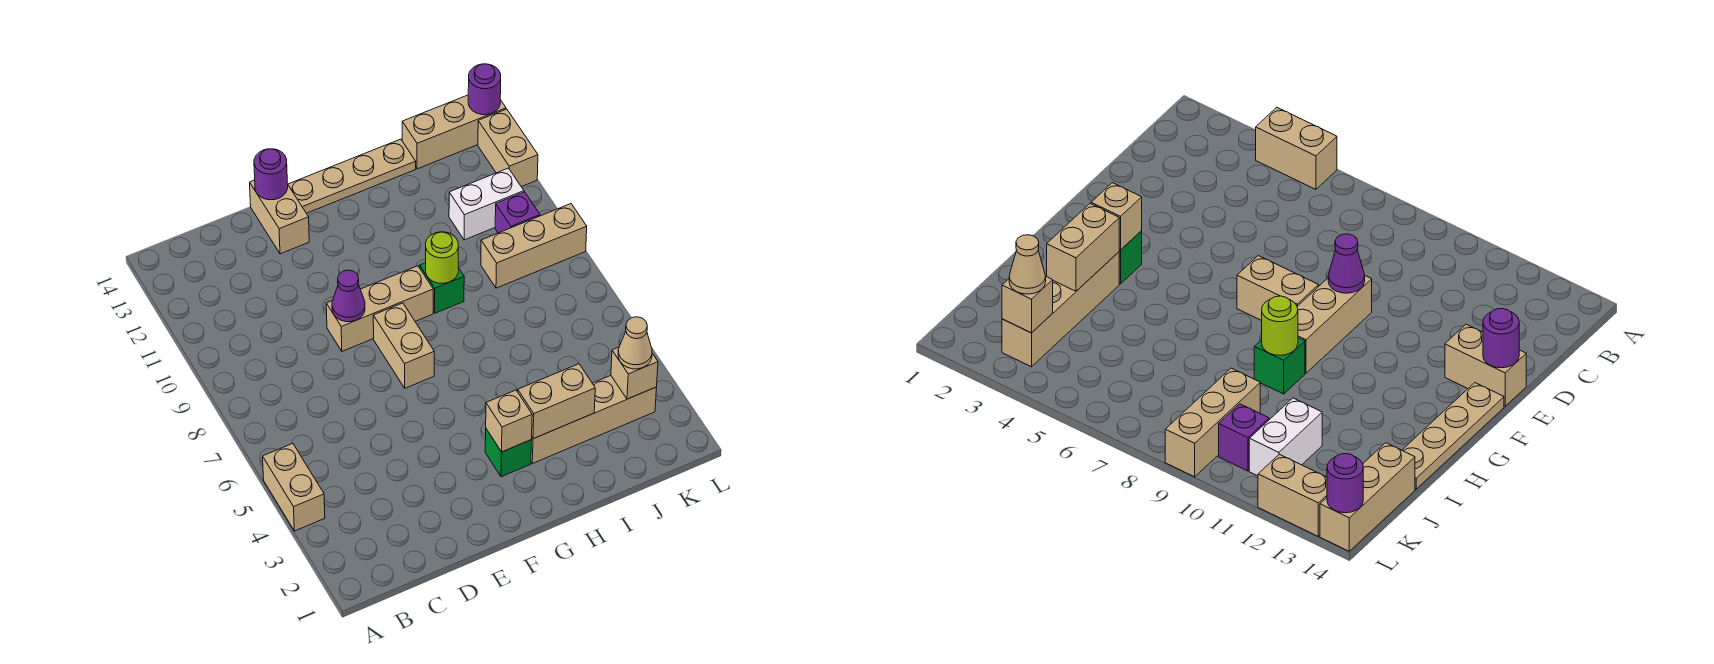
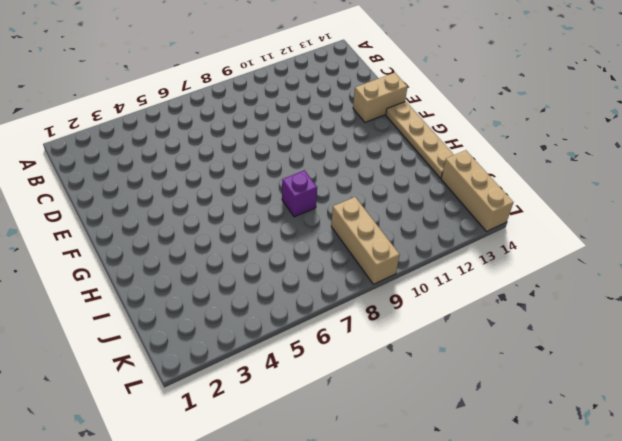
purple brick H8 level 1 -> purple brick K10 level 1
none -> tan brick A4:A5 level 1
none -> tan brick E9:G9 level 1
none -> tan brick F7:F8 level 1

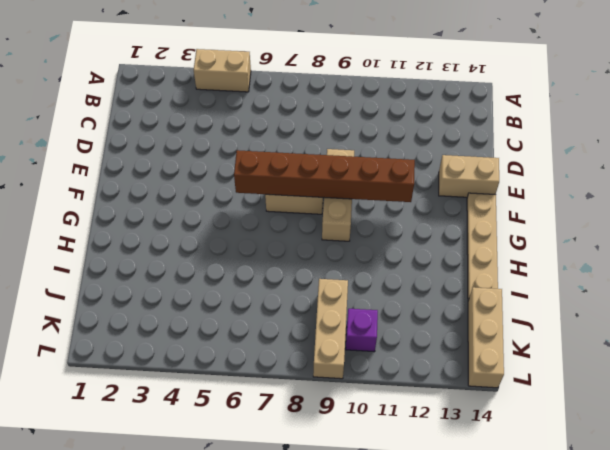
brown brick F6:F11 level 2 -> none
none -> green brick G3 level 1
none -> tan brick H3:K3 level 1
none -> green brick H9 level 1

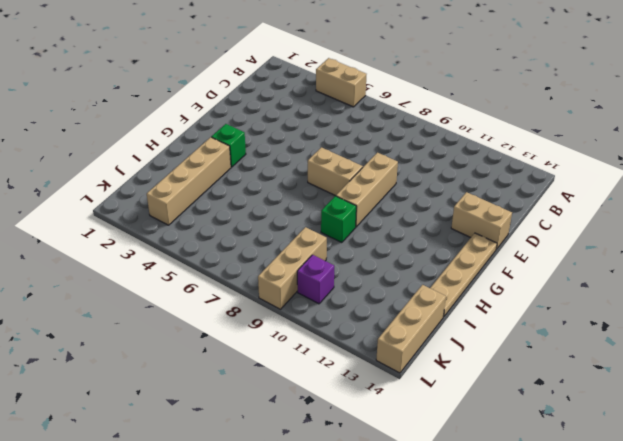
none -> white brick J11:K11 level 1
none -> tan brick L12:L13 level 1
none -> purple cone E9 level 2

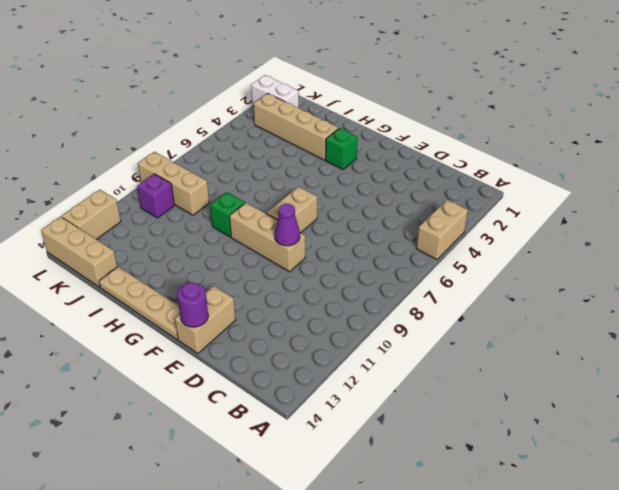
white brick K2:L2 level 1 -> white brick J11:K11 level 1
none -> tan brick G3 level 2
none -> tan brick H3:I3 level 2
none -> lime round brick H9 level 2

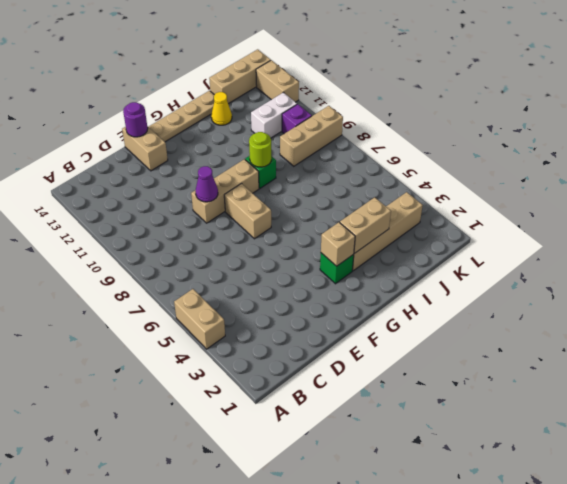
yellow cone I13 level 1 -> none
none -> tan brick K3 level 2
none -> purple round brick L14 level 2
none -> tan cone K3 level 3

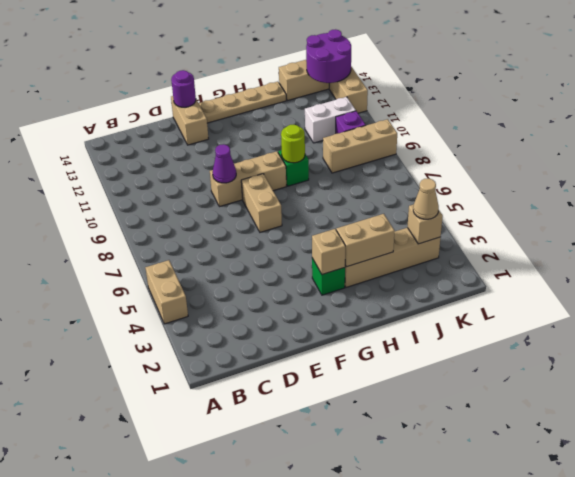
purple round brick K13:L14 level 2 -> purple round brick L14 level 2

